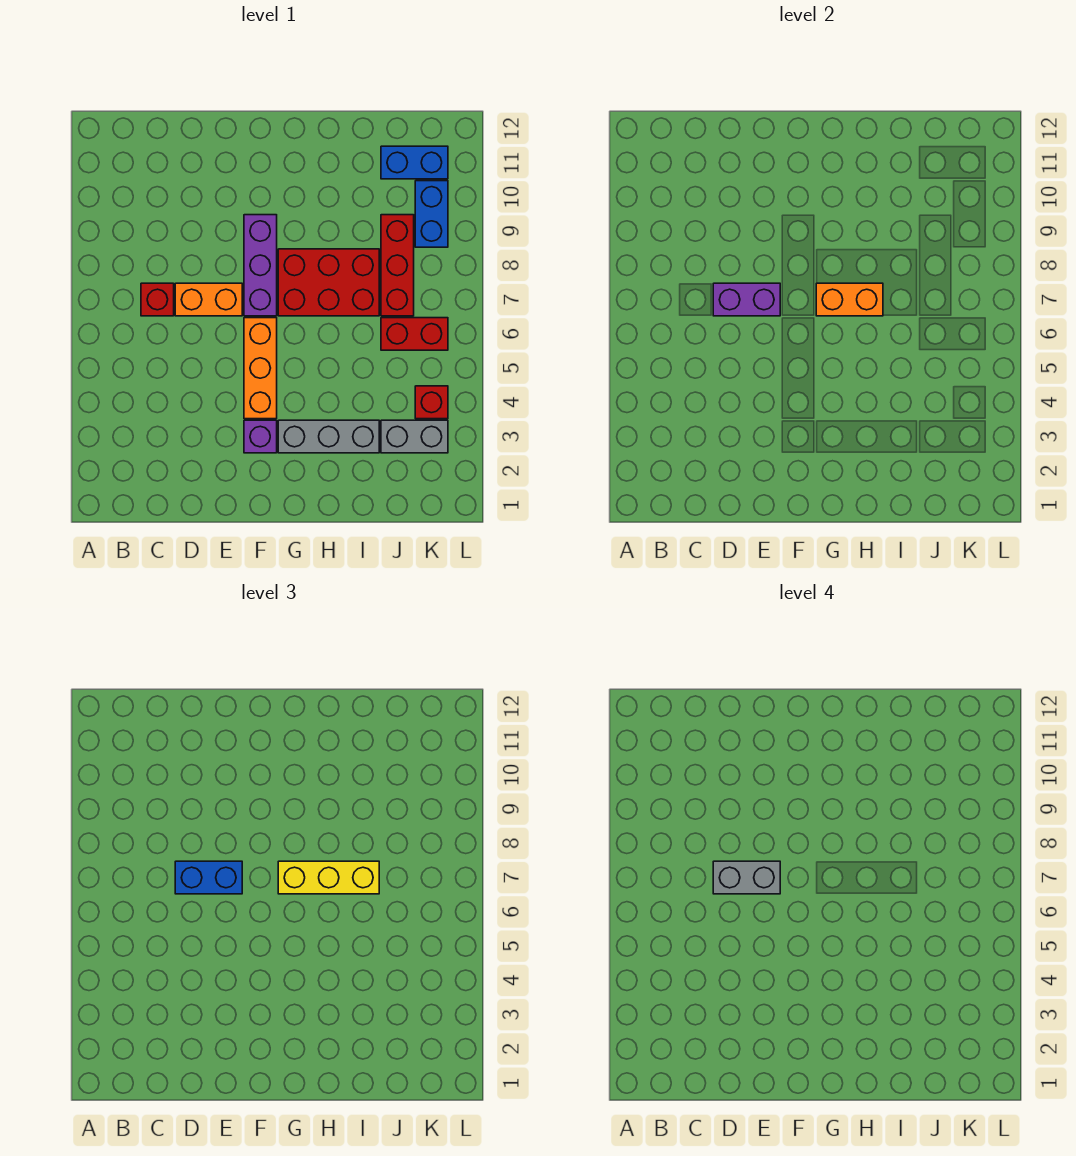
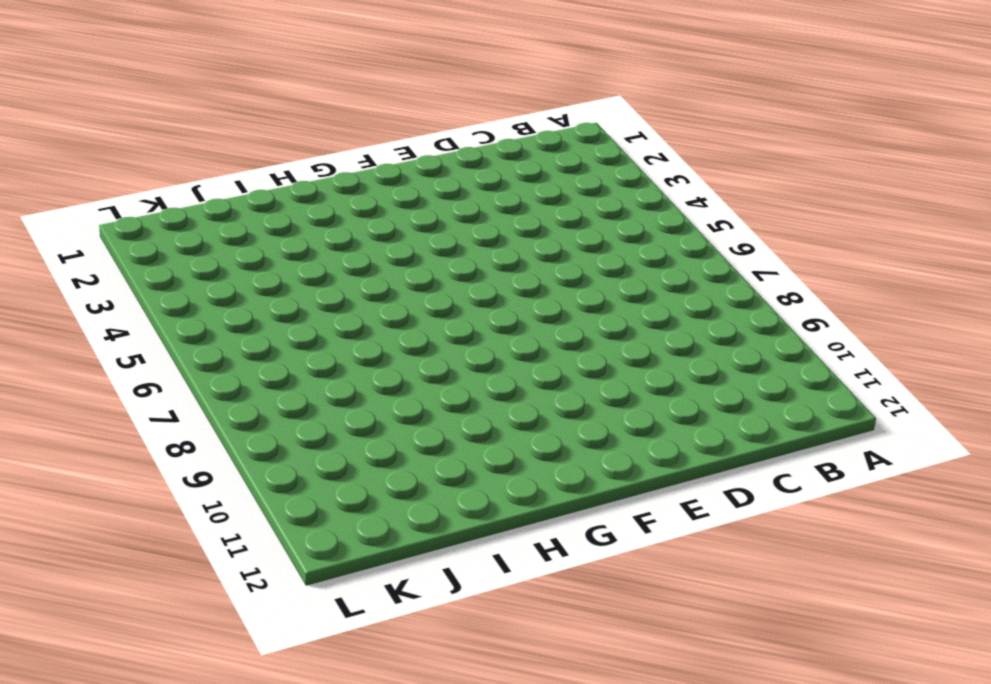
none -> red brick C7 level 1
none -> orange brick D7:E7 level 1
none -> purple brick F3 level 1

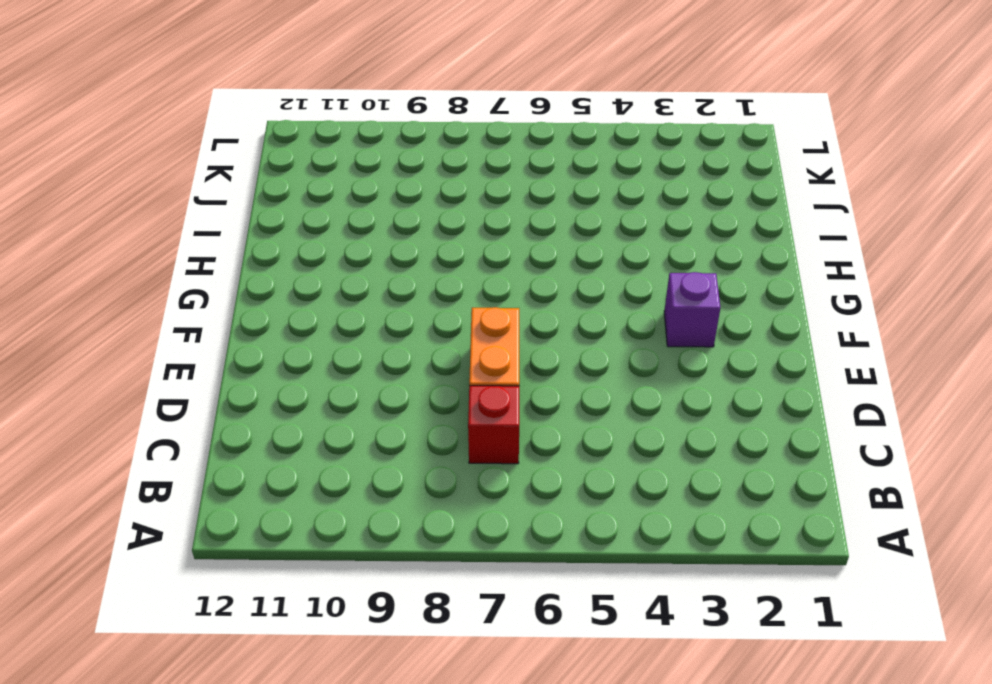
none -> orange brick F4:F6 level 1
none -> purple brick F7:F9 level 1
none -> grey brick G3:I3 level 1

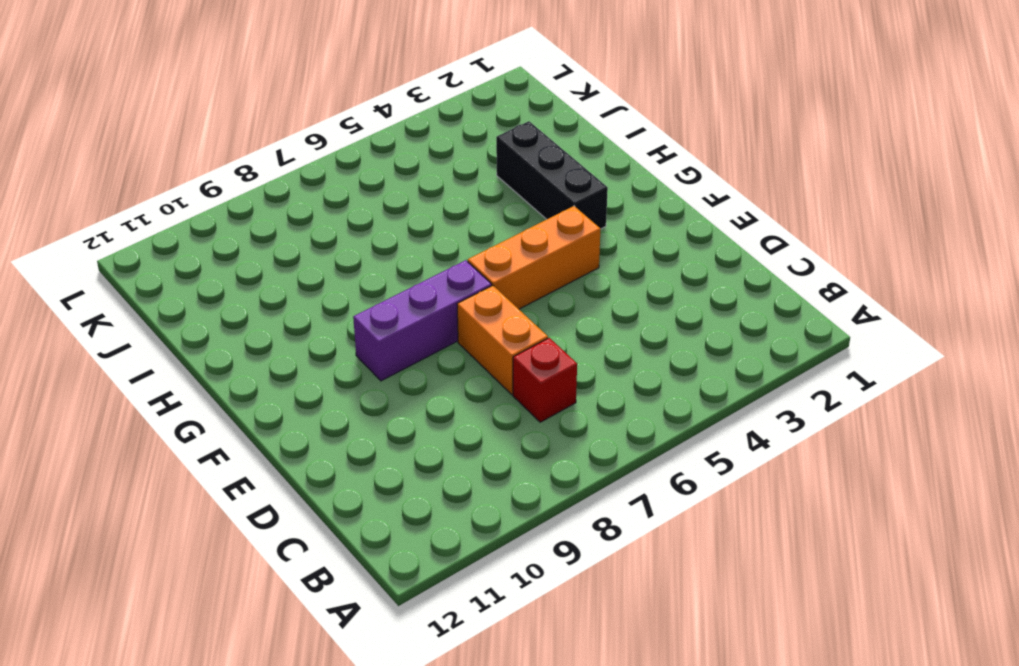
black brick G3:I3 level 1 -> grey brick G3:I3 level 1
none -> purple brick F3 level 1
none -> red brick G7:I8 level 1
none -> grey brick J3:K3 level 1

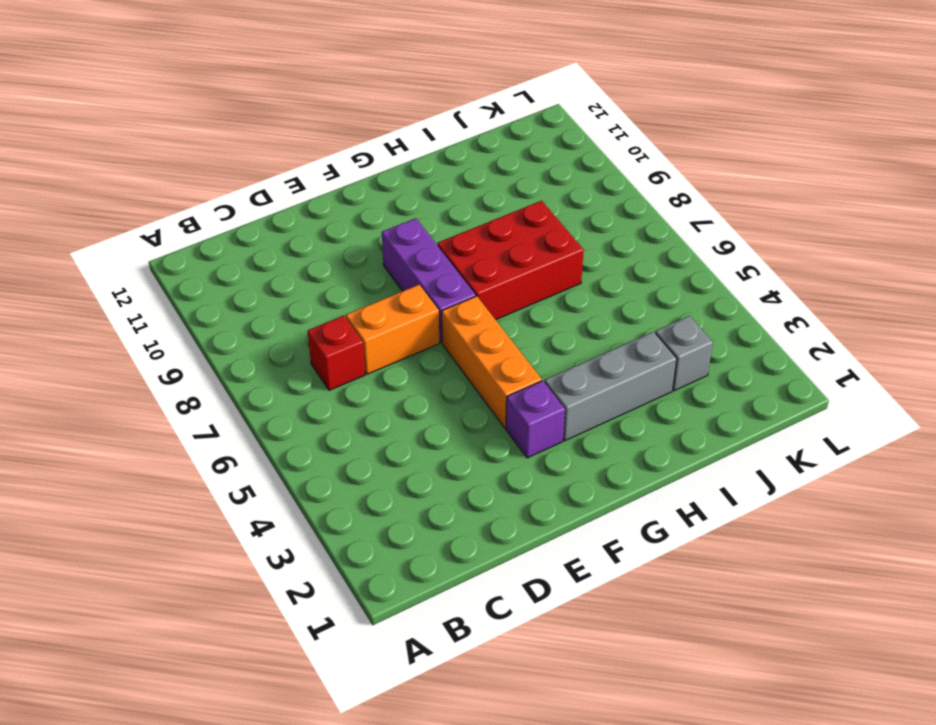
grey brick J3 level 1 -> grey brick J3:K3 level 1
none -> red brick J6:K6 level 1
none -> red brick J7:J9 level 1
none -> blue brick J11:K11 level 1

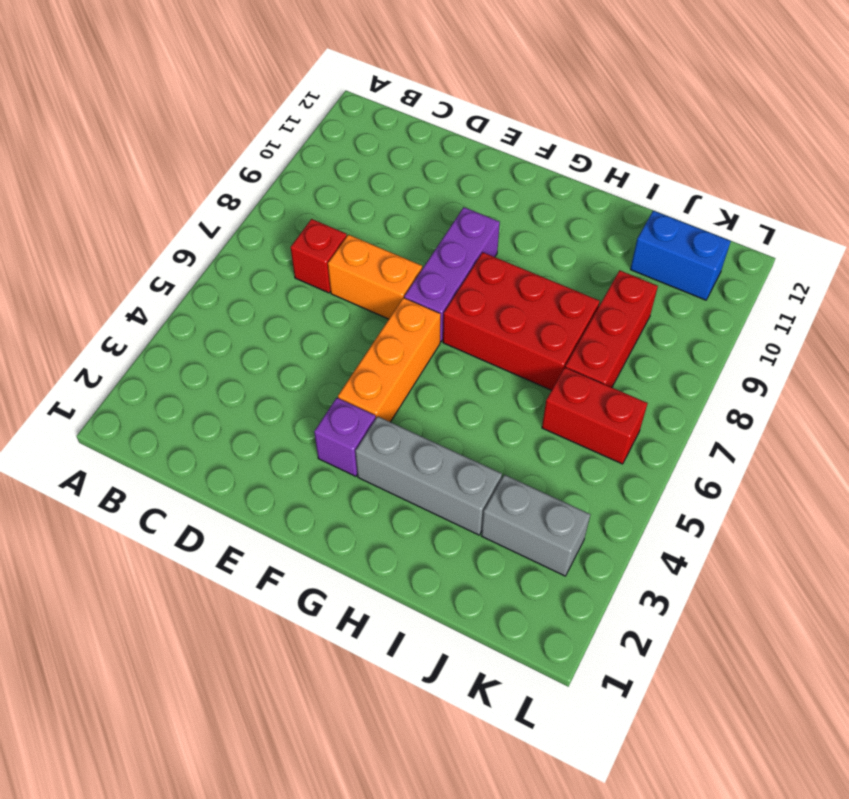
none -> red brick K4 level 1
none -> blue brick K9:K10 level 1
none -> purple brick D7:E7 level 2

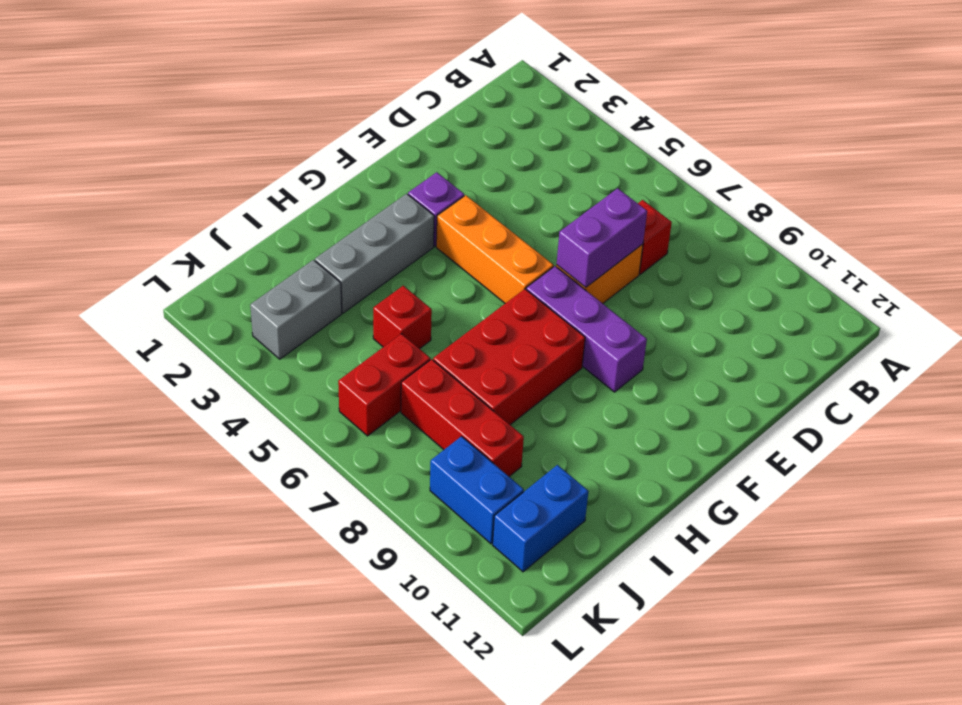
red brick I5 level 1 -> red brick K4 level 1
none -> orange brick G7:H7 level 2
none -> blue brick D7:E7 level 3
none -> yellow brick G7:I7 level 3

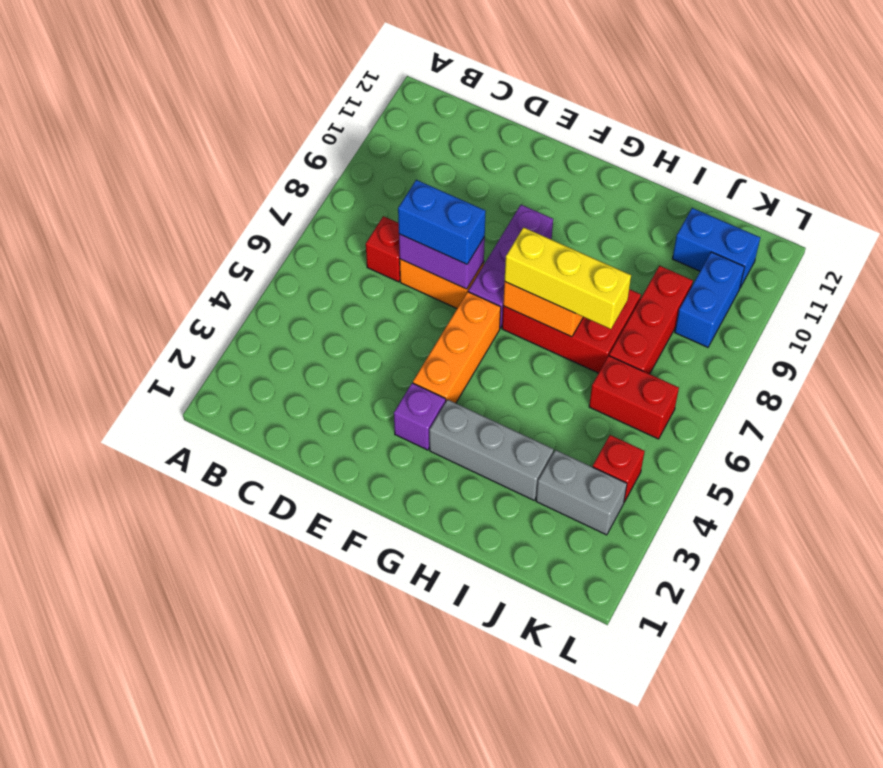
none -> grey brick D7:E7 level 4

